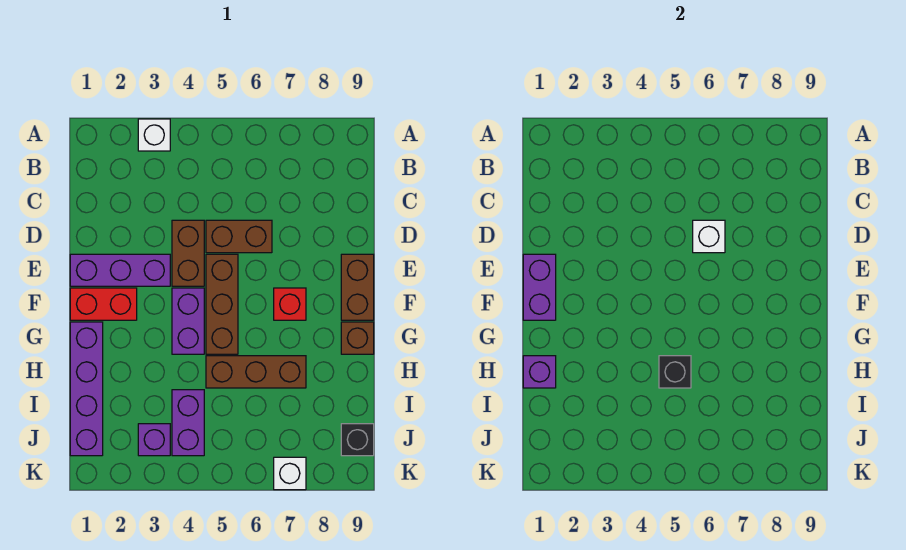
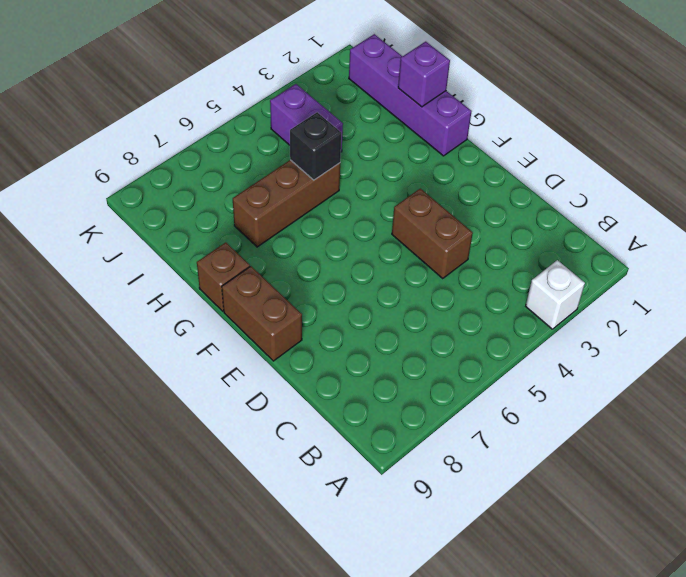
none -> brown brick D5:D6 level 1
none -> purple brick E1:E3 level 1
none -> brown brick E5:G5 level 1

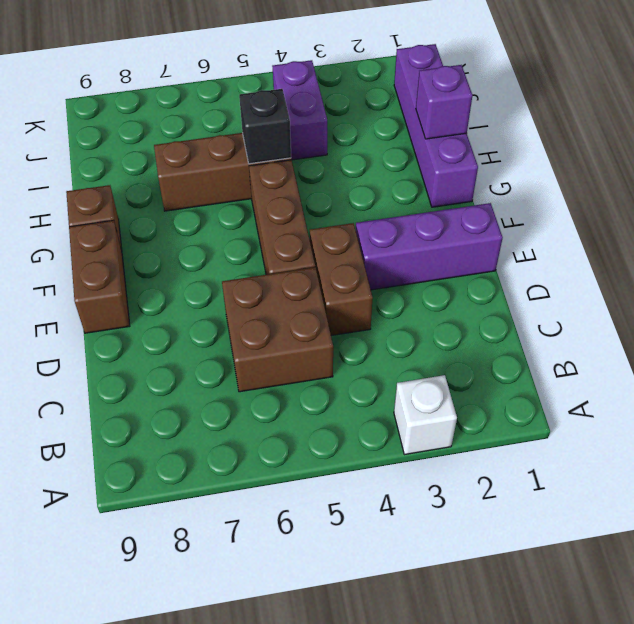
brown brick C5:D6 level 1 -> brown brick D5:D6 level 1
none -> red brick F1:F2 level 1
none -> purple brick F4:G4 level 1
none -> red brick F7 level 1

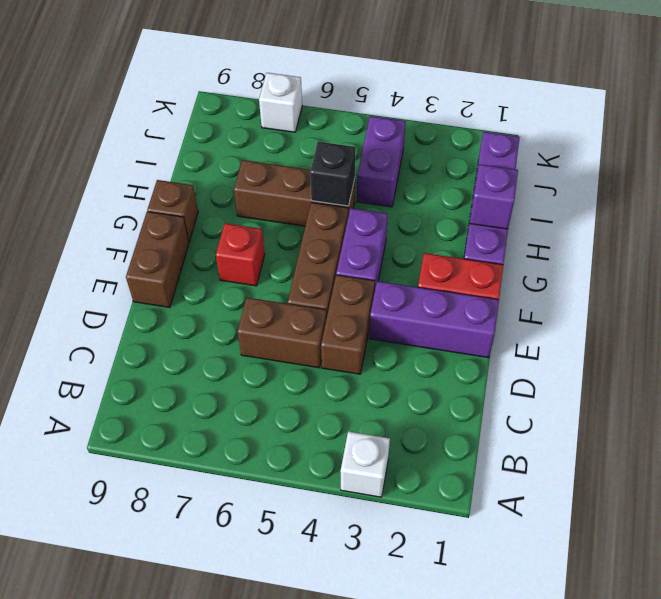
none -> purple brick J3 level 1
none -> black brick J9 level 1
none -> white brick D6 level 2

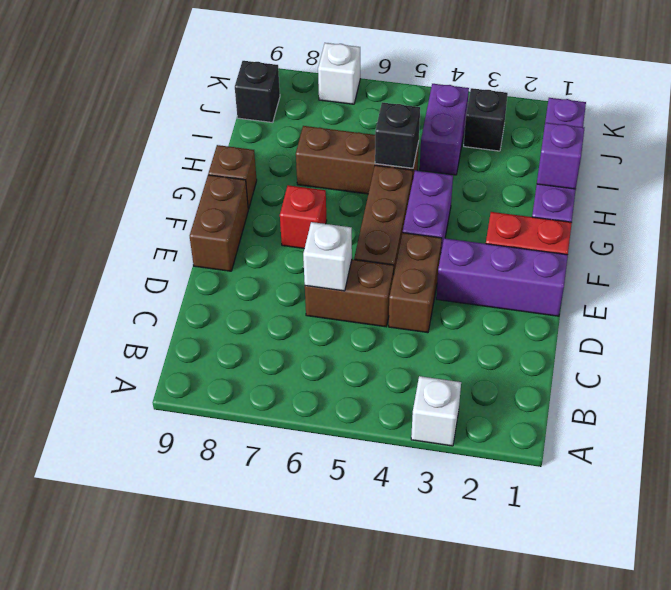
black brick J3 level 1 -> purple brick J3 level 1
none -> purple brick E1:F1 level 2

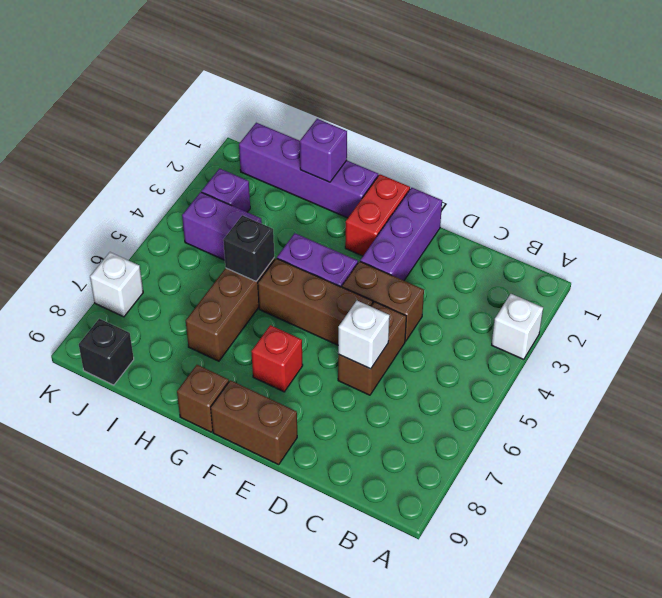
none -> purple brick E1:F1 level 2

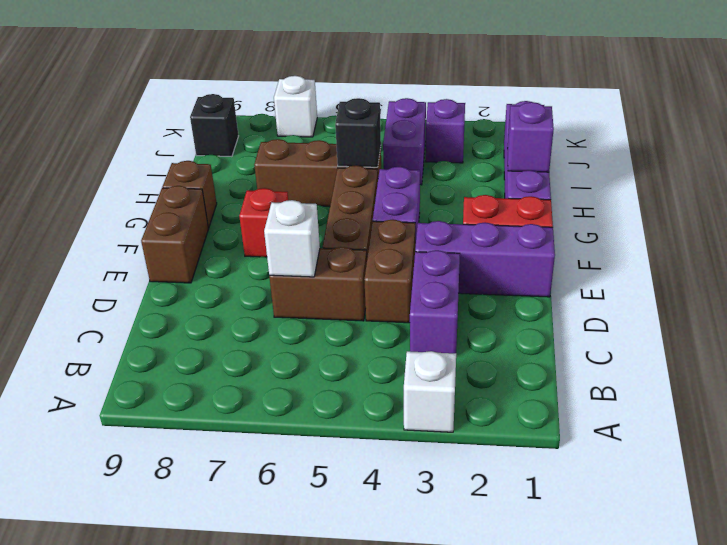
purple brick C3:D3 level 1 -> purple brick E1:F1 level 2

